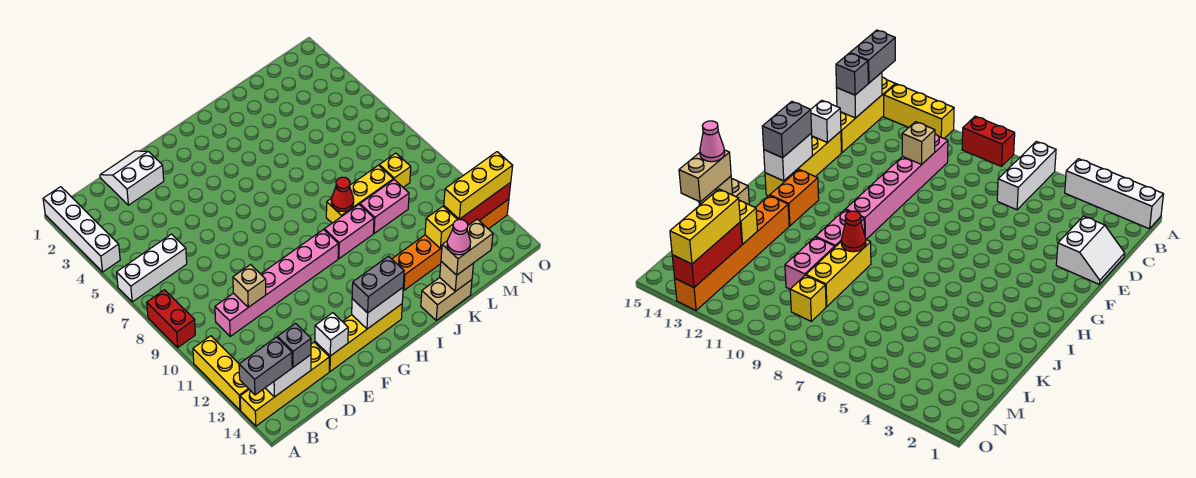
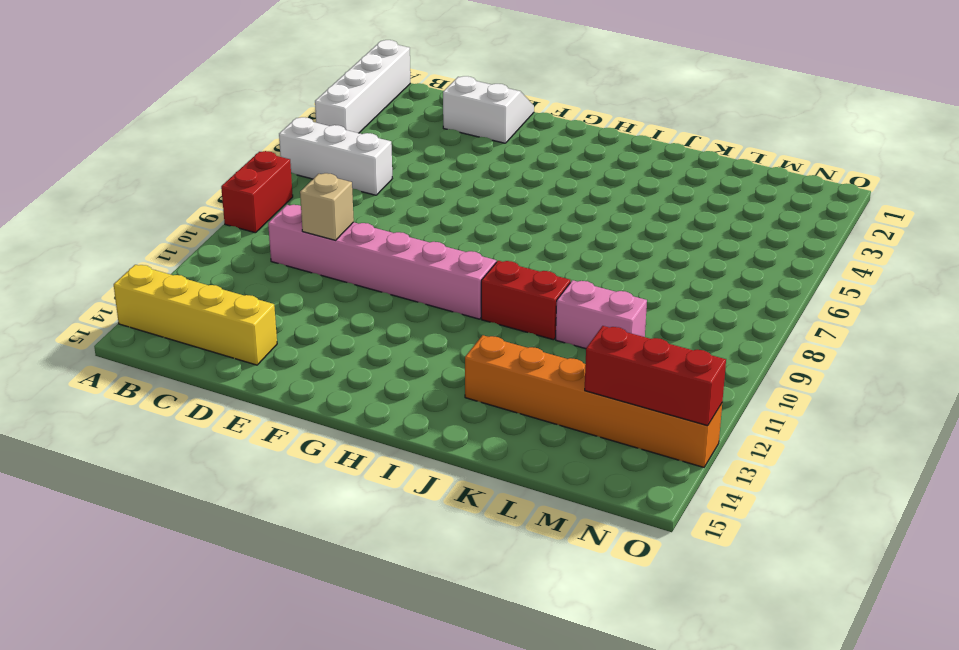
red brick I10:J10 level 1 -> pink brick I10:J10 level 1
none -> yellow brick A11:A13 level 1
none -> yellow brick E14:H14 level 1
none -> orange brick H13:I13 level 1

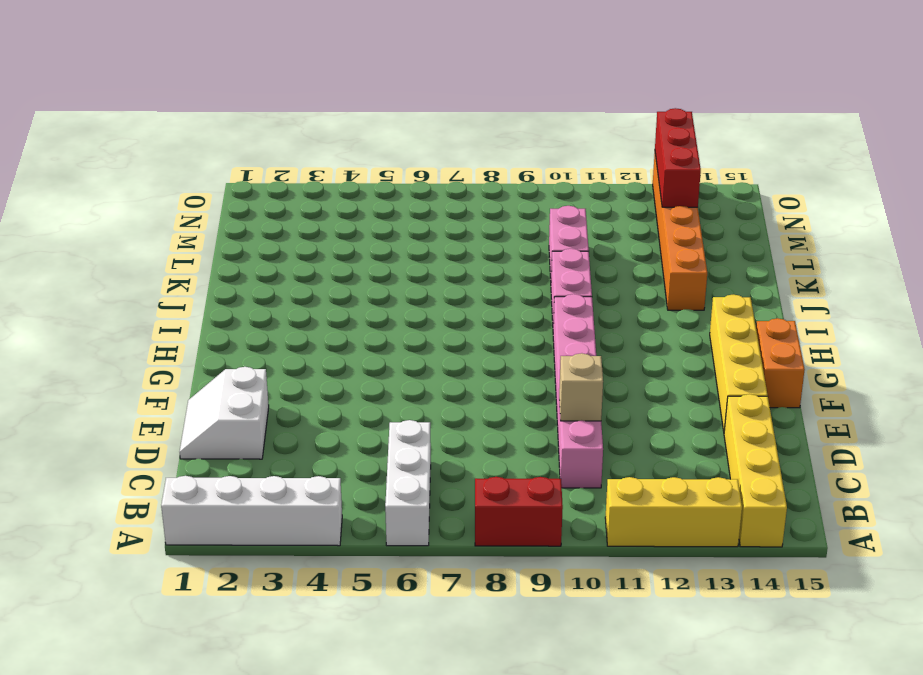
orange brick F15:G15 level 1 -> orange brick H13:I13 level 1
none -> yellow brick J9:L9 level 1
none -> tan brick J15:K15 level 1
none -> yellow brick M9 level 1

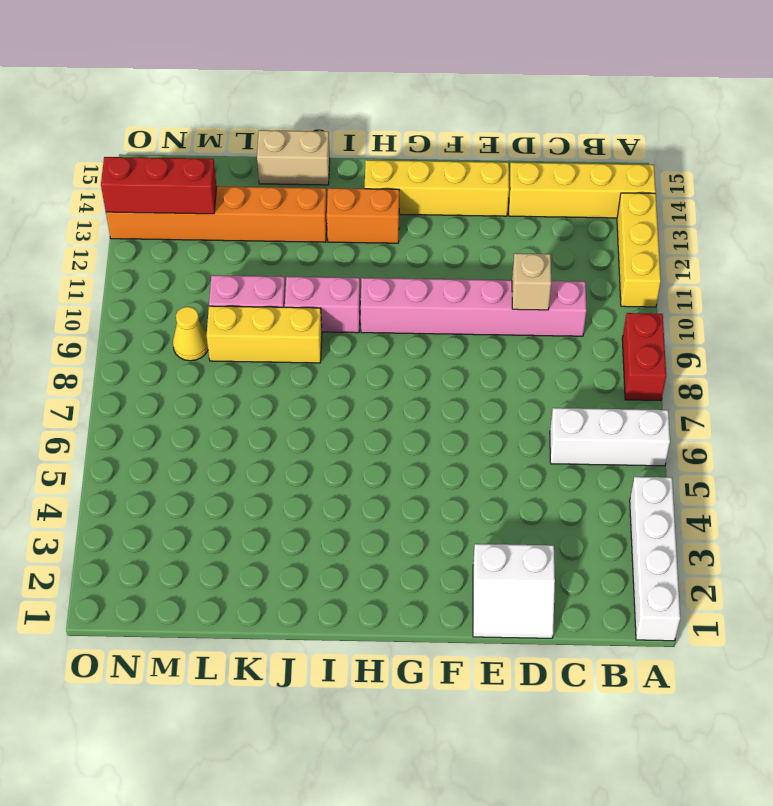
yellow cone M9 level 1 -> yellow brick M9 level 1
none -> white brick B14:C14 level 2
none -> white brick E14 level 2
none -> white brick G14:H14 level 2

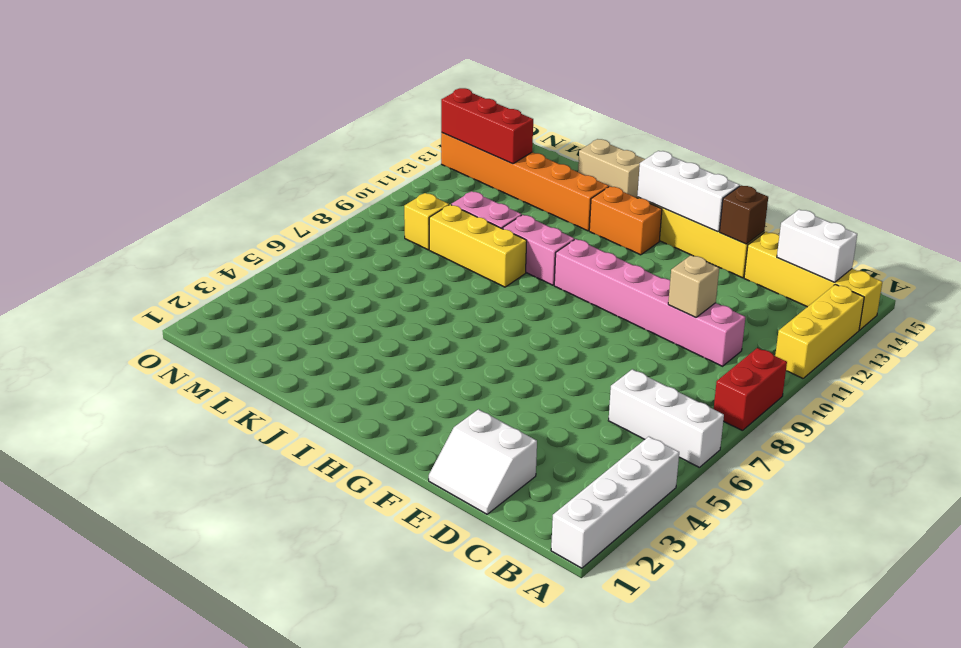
brown brick E14 level 2 -> white brick E14 level 2
white brick F14:H14 level 2 -> white brick G14:H14 level 2
none -> red cone J9 level 2
none -> tan brick K15 level 2
none -> yellow brick L13 level 2

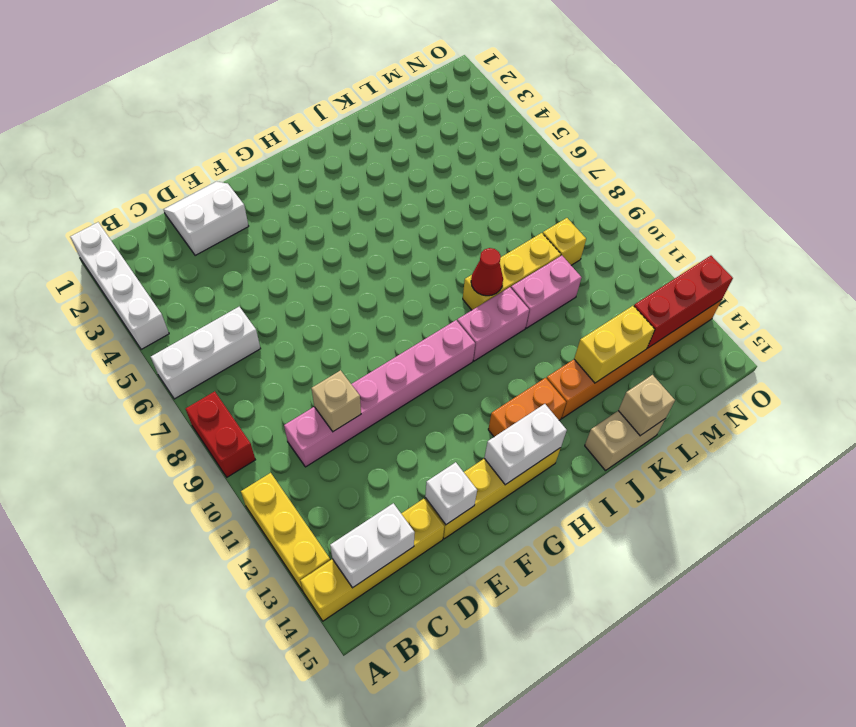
yellow brick K13:L13 level 2 -> yellow brick L13 level 2
none -> grey brick A14:B14 level 3
none -> grey brick C14 level 3
none -> grey brick G14:H14 level 3

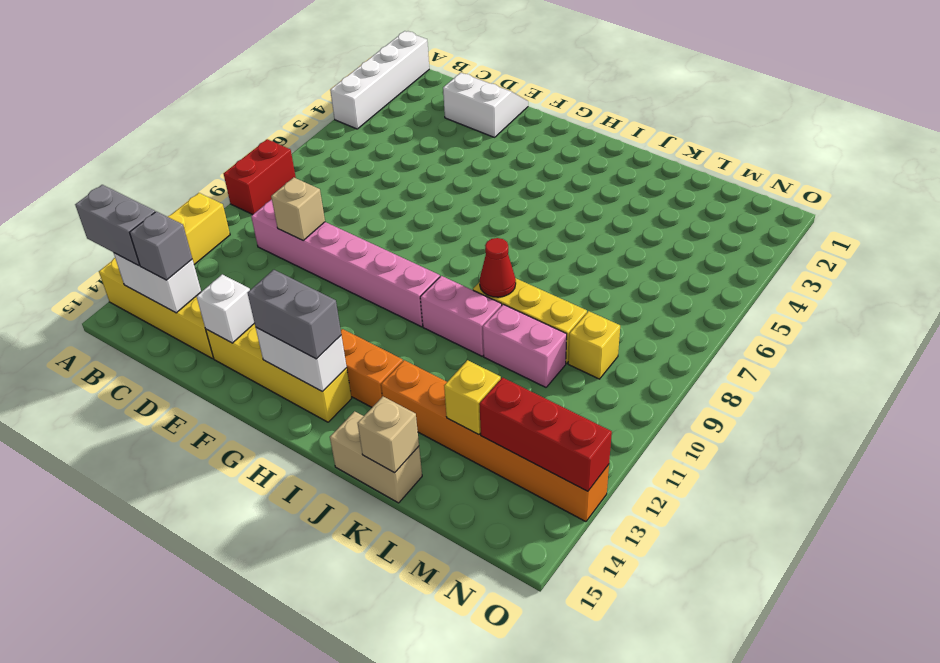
none -> white brick A6:C6 level 1
none -> tan brick K15:L15 level 3
none -> yellow brick M13:O13 level 3

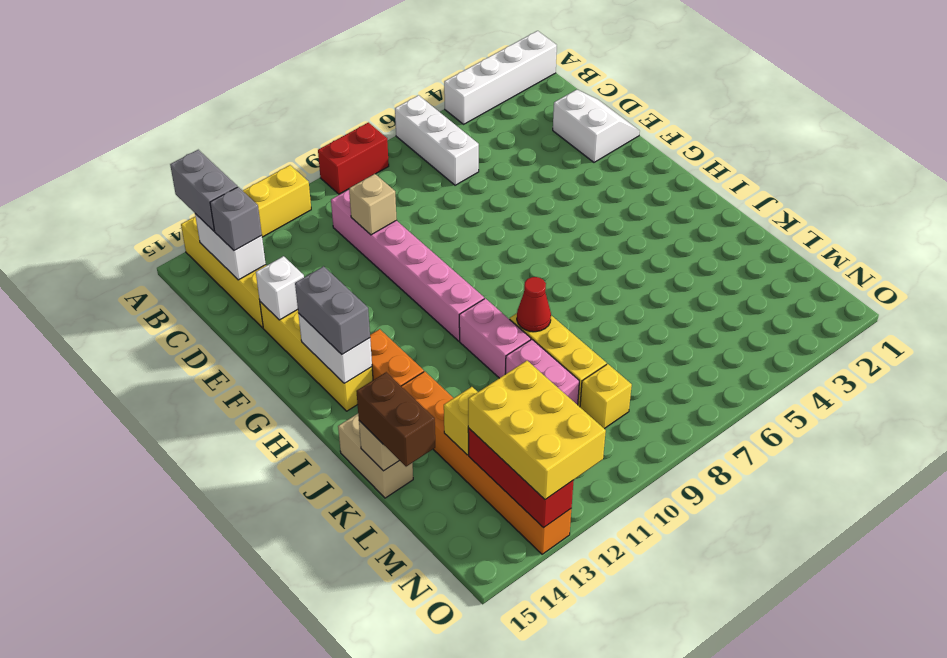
brown brick K15:L15 level 3 -> tan brick K15:L15 level 3
yellow brick M12:O13 level 3 -> yellow brick M13:O13 level 3
none -> pink cone K15 level 4

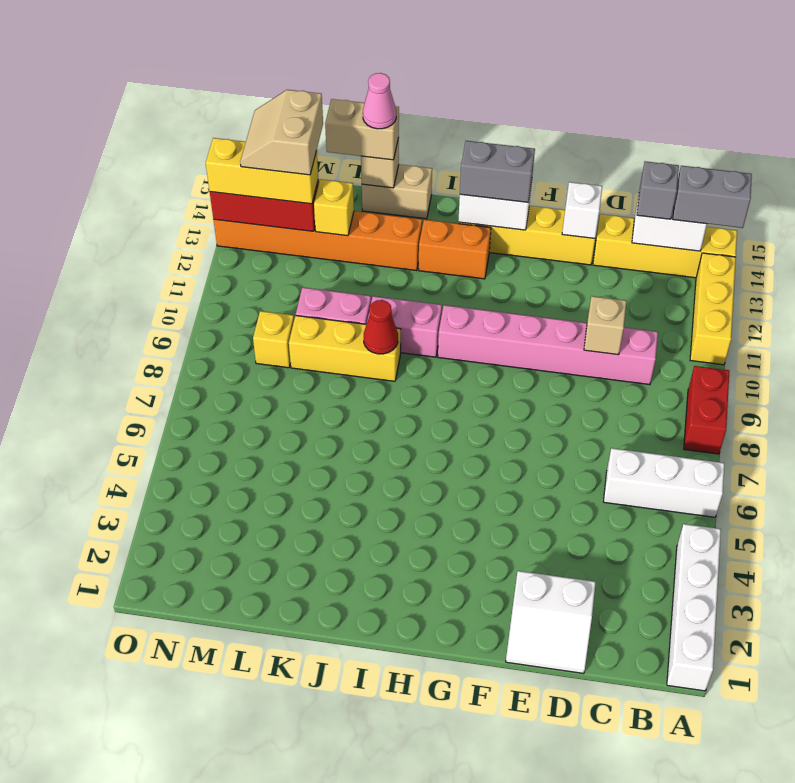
tan slope M13:N14 level 4 top M -> none

